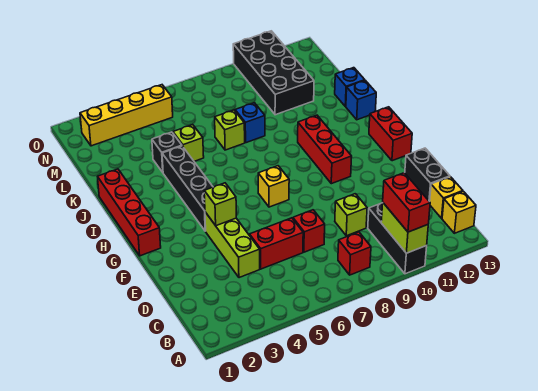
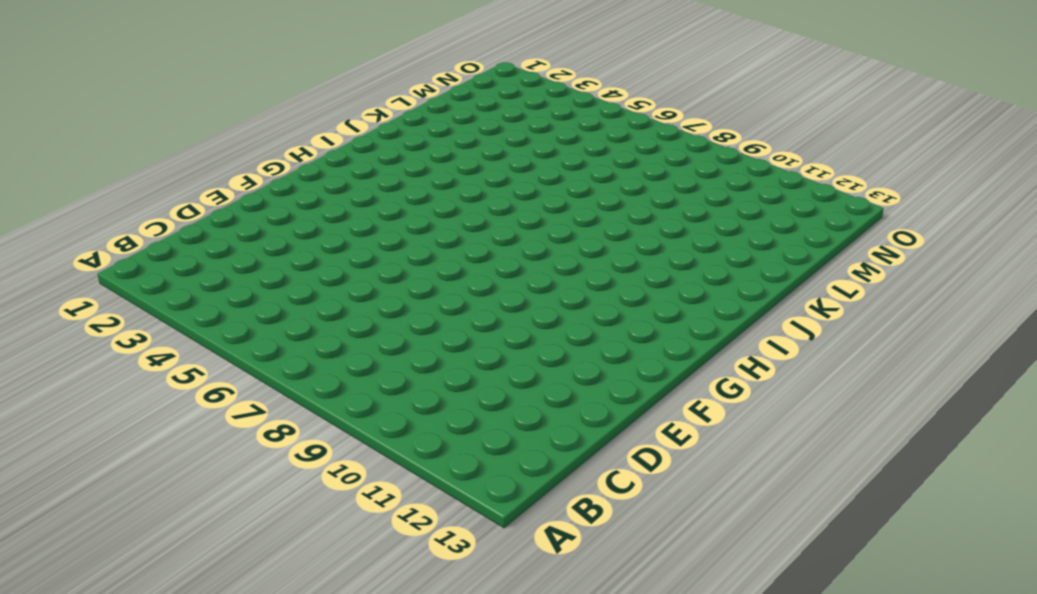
none -> black brick A10:C10 level 1
none -> red brick B8 level 1
none -> yellow brick B13 level 1

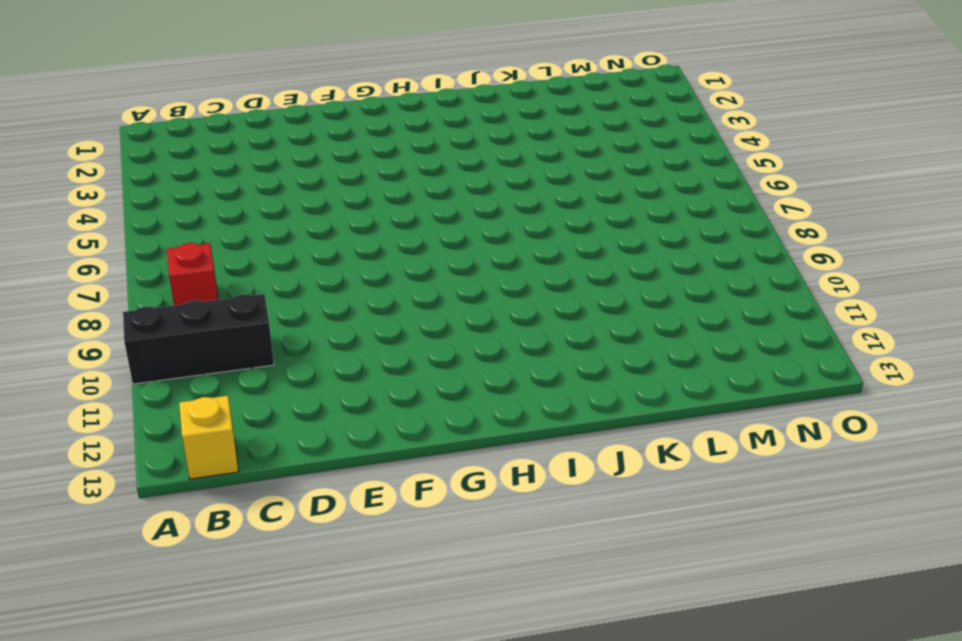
none -> yellow brick C13 level 1
none -> lime brick D4:F4 level 1
none -> red brick D5:D6 level 1

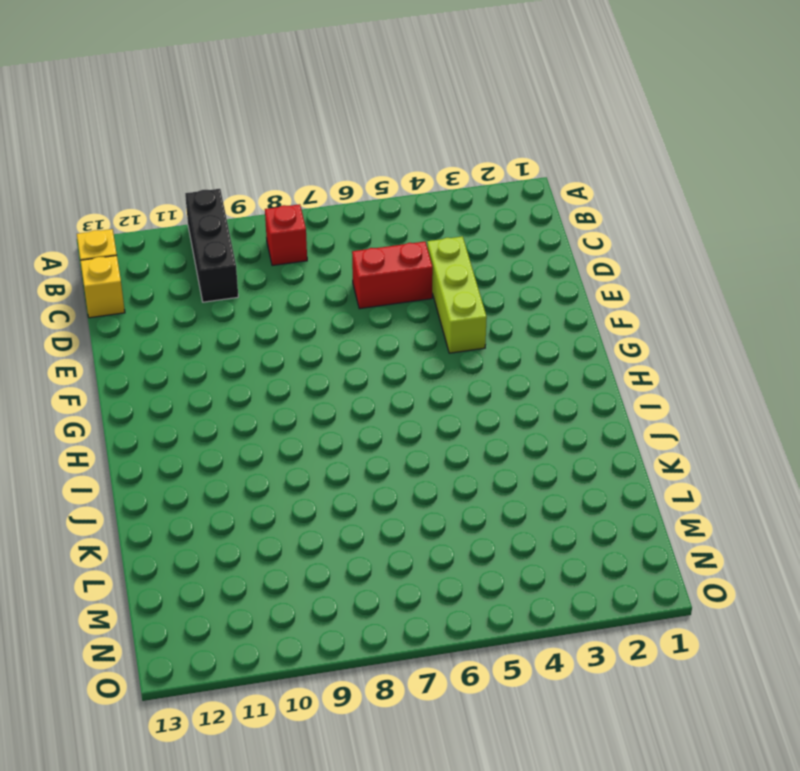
none -> red brick D7 level 1
none -> lime brick D9 level 1
none -> black brick D13:E13 level 1

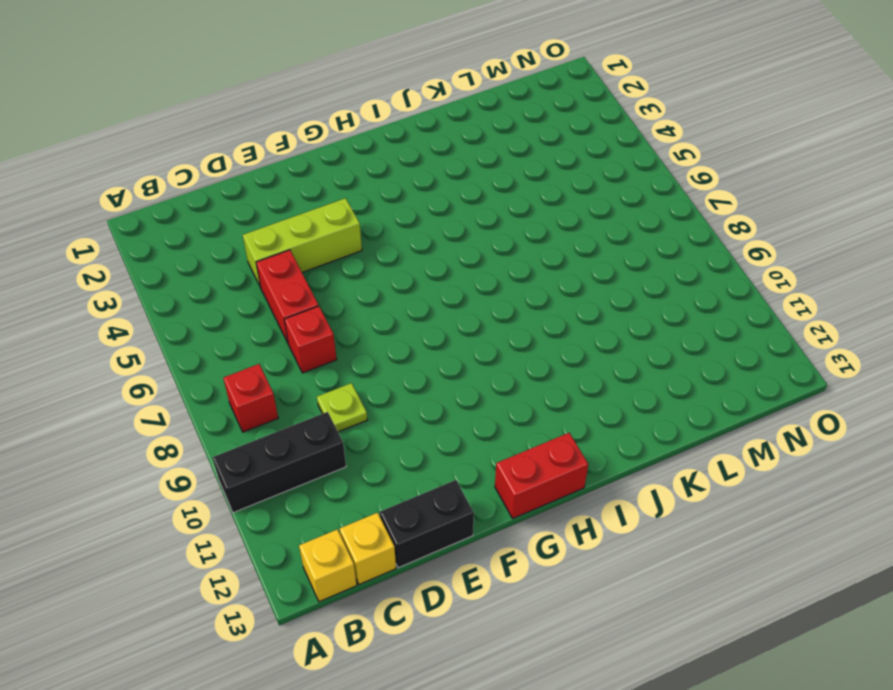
lime plate D9 level 1 -> lime brick D9 level 1
none -> red brick G1:J1 level 1
none -> black brick G4:J4 level 1
none -> yellow brick G7 level 1

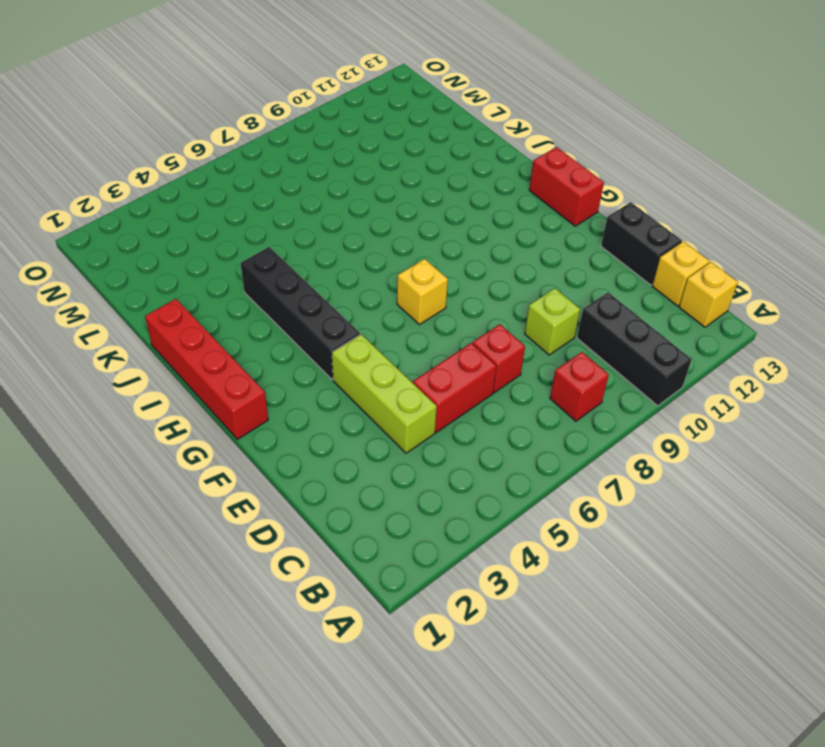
none -> red brick G10:I10 level 1
none -> blue brick J13 level 1
none -> black brick K4 level 1

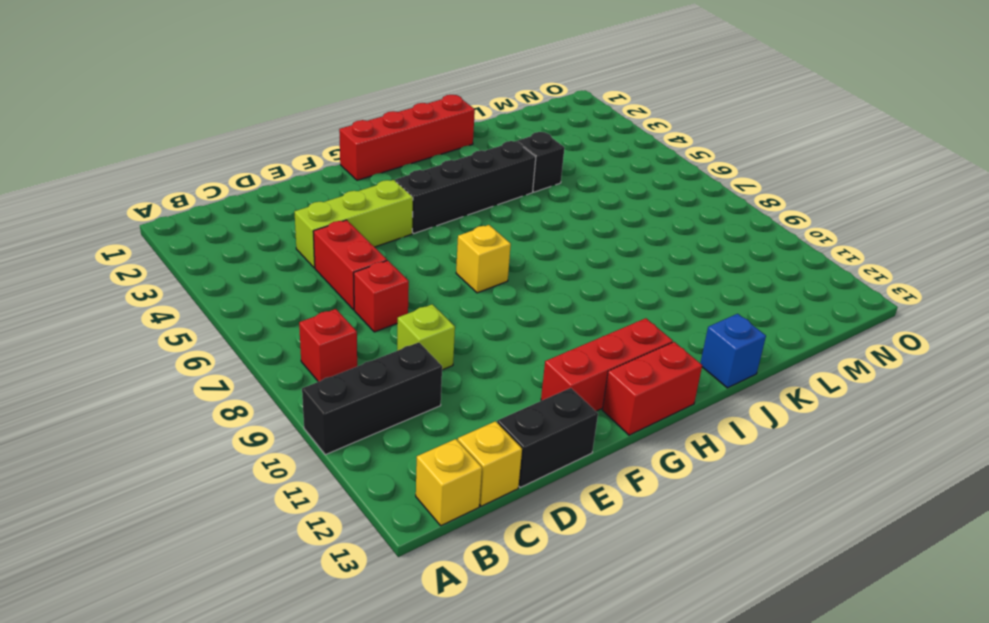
red brick F12:H12 level 1 -> red brick G10:I10 level 1
none -> lime brick K5 level 1
none -> lime brick K7 level 1
none -> blue brick K8 level 1

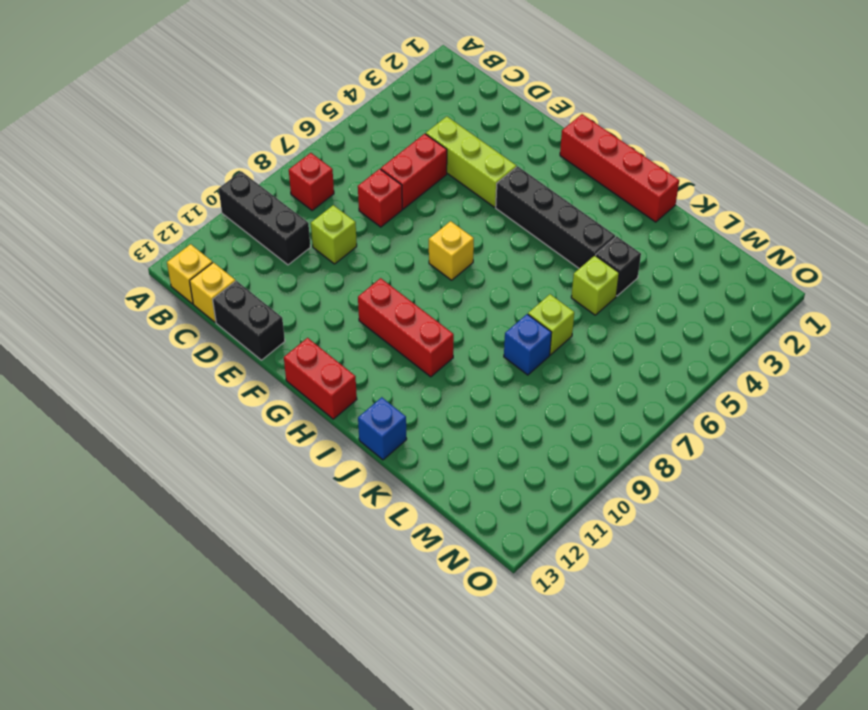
none -> blue brick K13 level 1
none -> black brick L10:O11 level 1
none -> yellow brick N2:N5 level 1

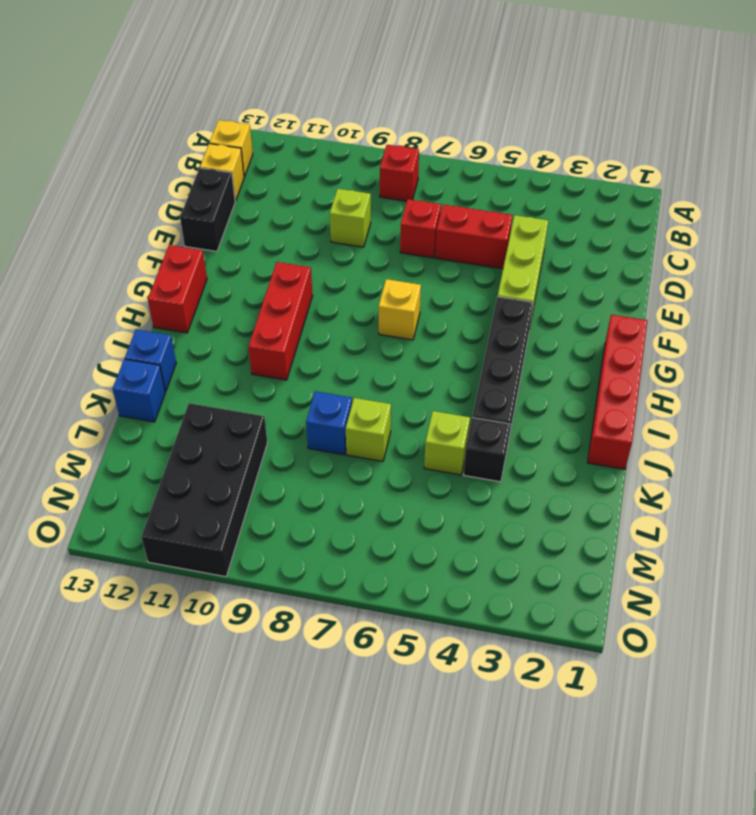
none -> black brick A10:C10 level 1
none -> yellow brick N2:N5 level 1
none -> lime brick A10:B10 level 2

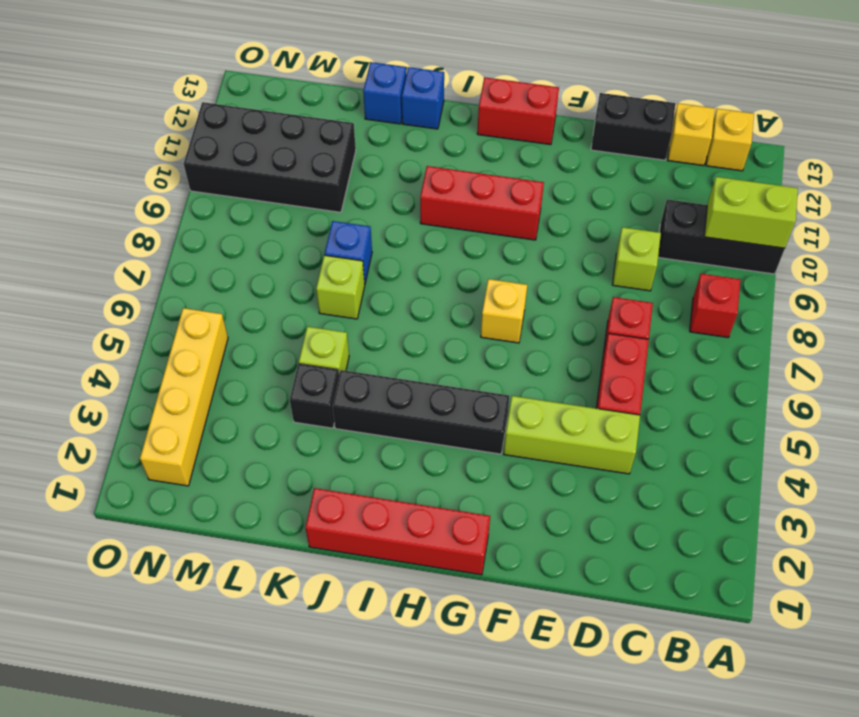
none -> lime brick F4 level 2
none -> red brick A10:B10 level 3

